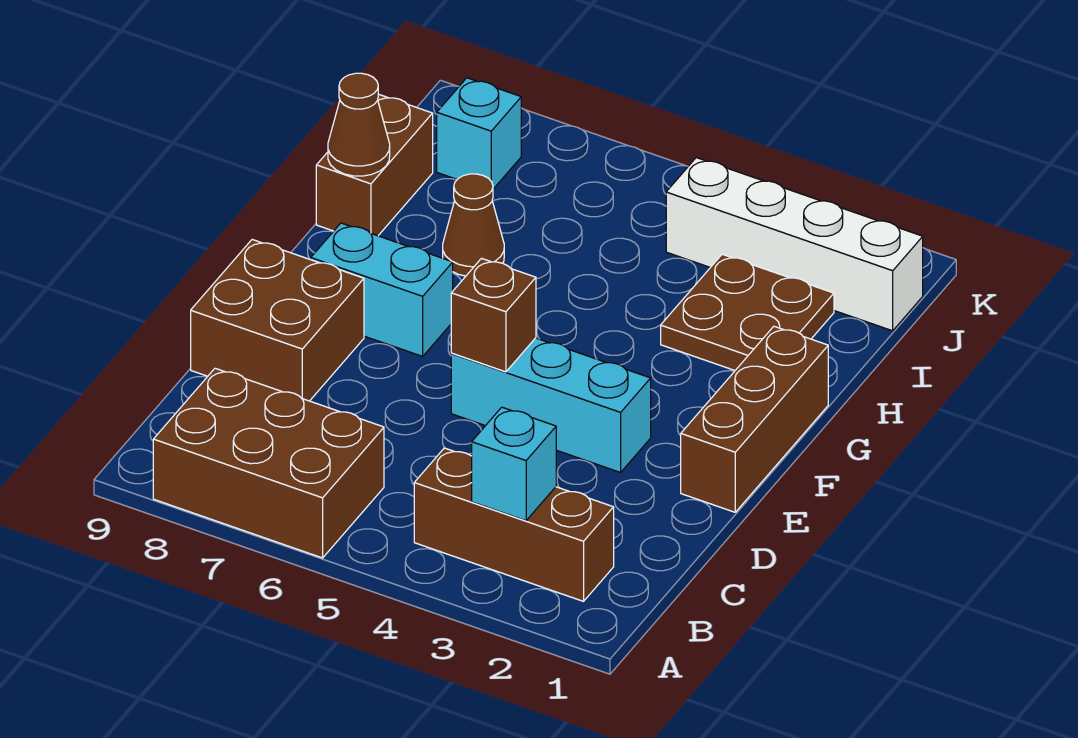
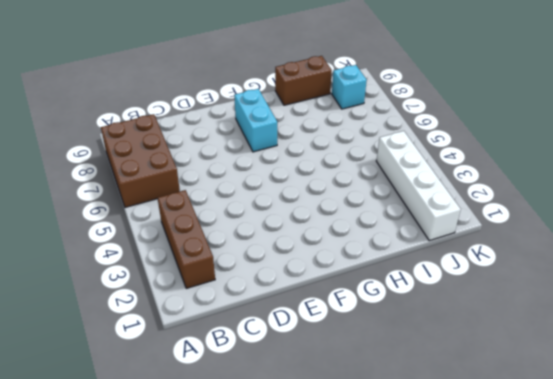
none -> brown brick D8:E9 level 1
none -> brown brick E1:G1 level 1
none -> cyan brick E3:E5 level 1

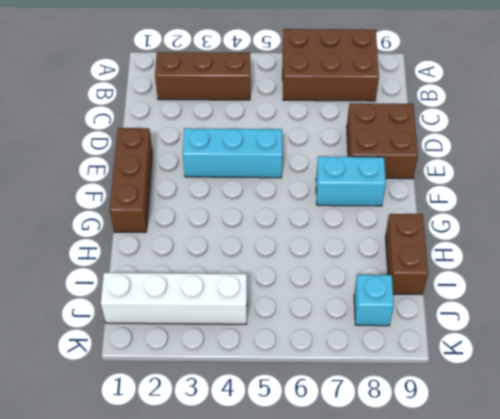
none -> brown plate H2:I3 level 1
none -> brown cone H7 level 1
none -> cyan brick B3 level 2

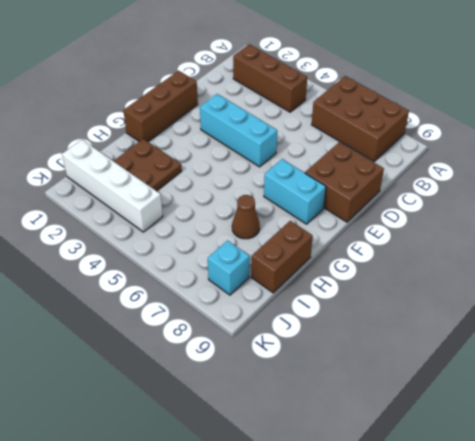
none -> cyan brick B3 level 2
none -> brown brick E5 level 2
none -> brown cone H9 level 2

